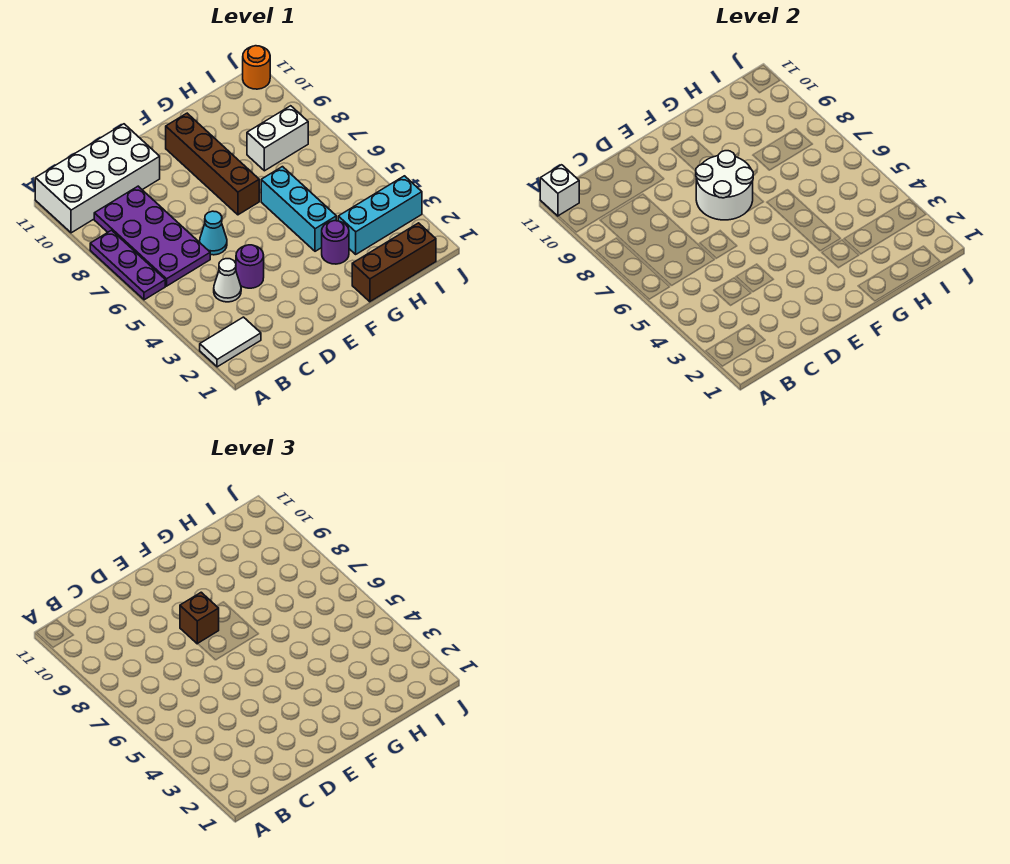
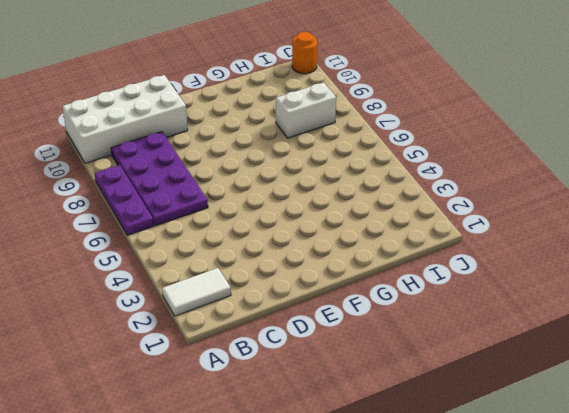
none -> white cone C4 level 1
none -> purple round brick D4 level 1
none -> cyan cone D6 level 1

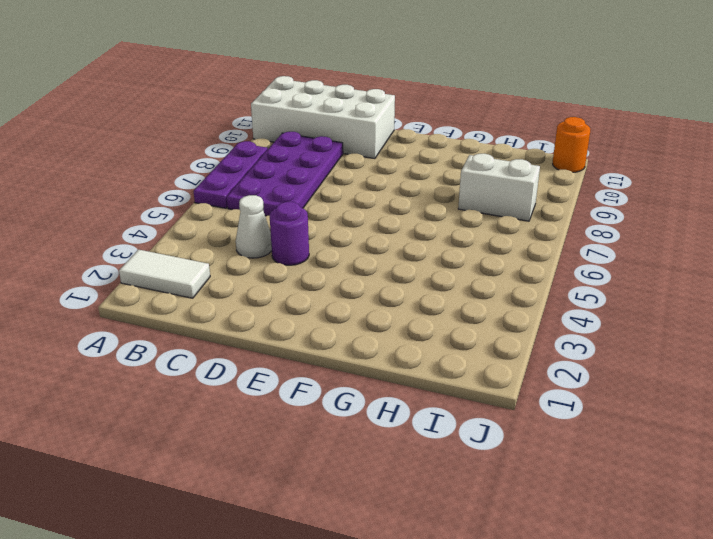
none -> cyan cone D6 level 1
none -> brown brick F7:F10 level 1
none -> brown brick G1:I1 level 1

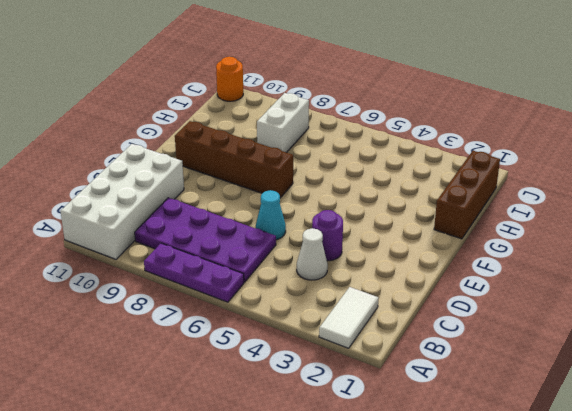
none -> purple round brick G3 level 1
none -> cyan brick G4:G6 level 1
none -> cyan brick H3:J3 level 1

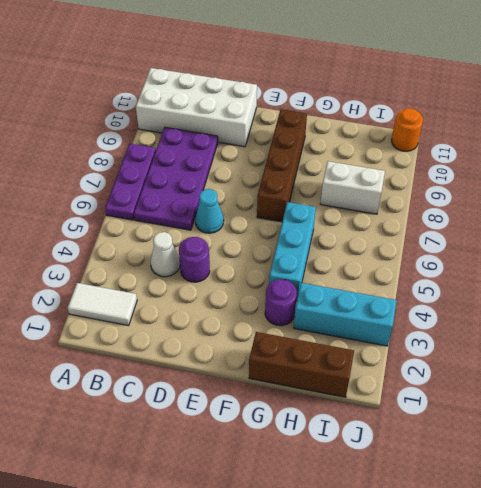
none -> white brick A11 level 2
none -> white round brick E7:F8 level 2
none -> brown brick E8 level 3

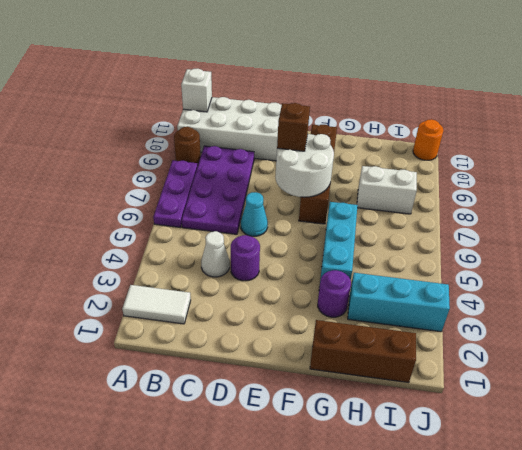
brown round brick A9 level 1 -> none

